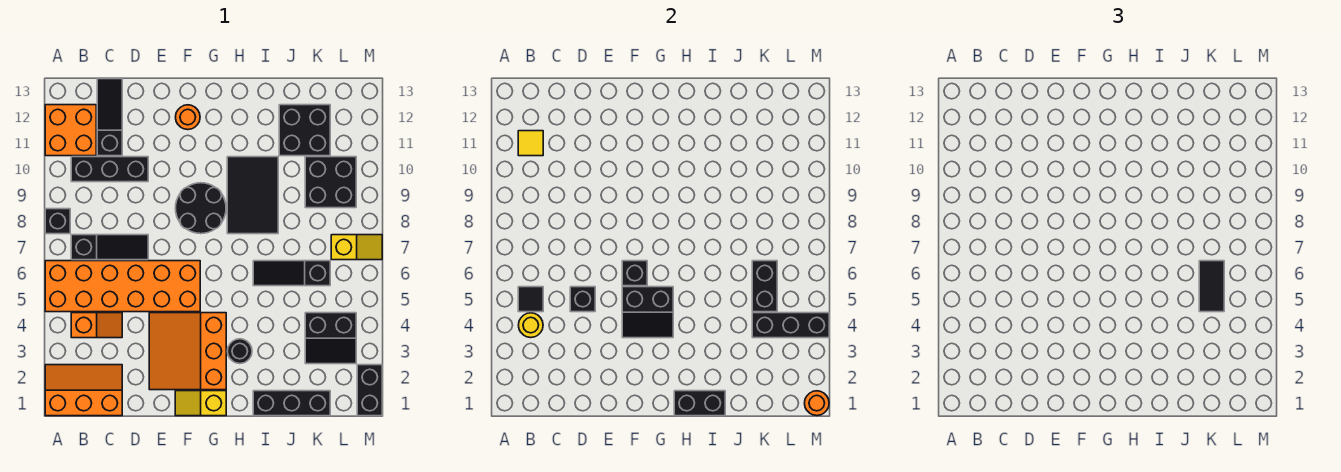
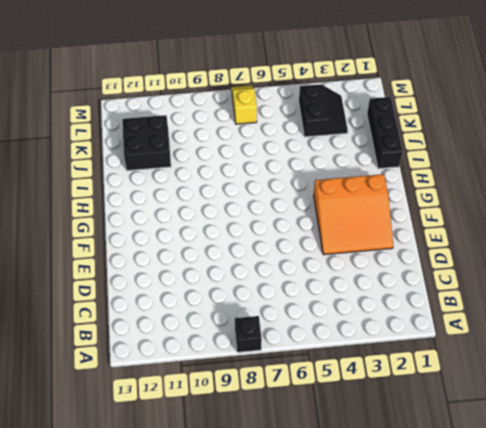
none -> orange slope A1:C2 level 1 top 1
none -> orange brick A5:F6 level 1
none -> orange brick A11:B12 level 1
none -> orange slope B4:C4 level 1 top B

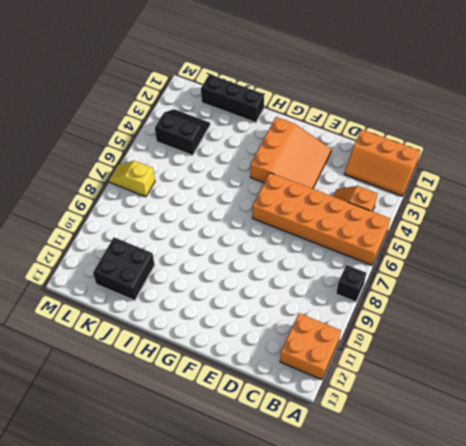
none -> black slope B7:D7 level 1 top B
none -> black brick B10:D10 level 1
none -> black slope C11:C13 level 1 top 11
none -> yellow slope F1:G1 level 1 top G

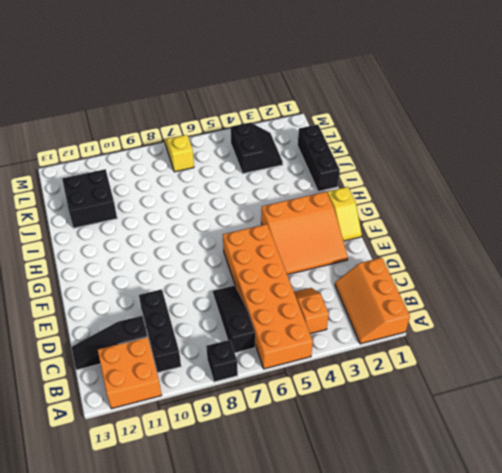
none -> black round brick F8:G9 level 1
none -> orange round brick F12 level 1
none -> black round brick H3 level 1
none -> black tile H8:I10 level 1

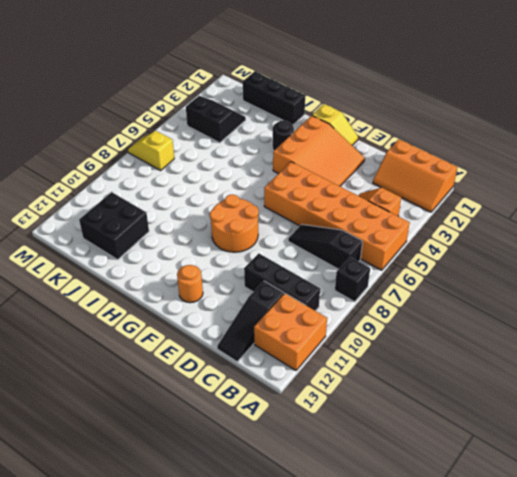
orange round brick F8:G9 level 1 -> black round brick F8:G9 level 1
none -> black tile H8:I10 level 1
none -> black slope I6:K6 level 1 top K
none -> black brick K9:L10 level 1
none -> black brick M1:M2 level 1

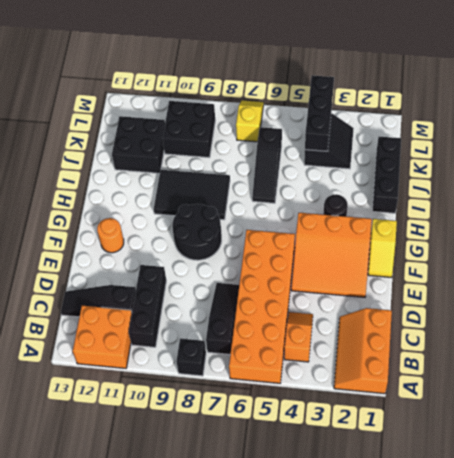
none -> black brick M1:M2 level 1
none -> yellow round brick B4 level 2
none -> black tile B5 level 2
none -> yellow tile B11 level 2

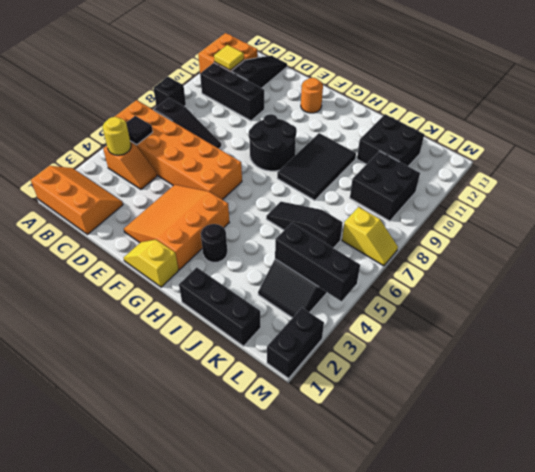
none -> black brick D5 level 2
none -> black slope F4:G5 level 2 top 5
none -> black brick F6 level 2
none -> black brick H1:I1 level 2

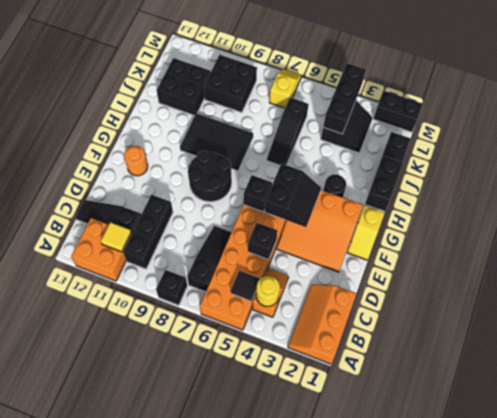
none -> black brick K5:K6 level 2
none -> orange round brick M1 level 2
none -> black tile K5:K6 level 3

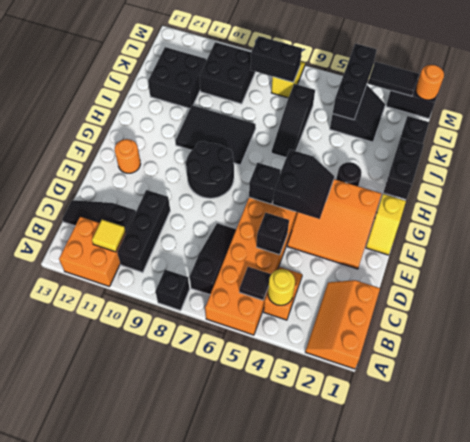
black brick L7:L8 level 2 -> black brick K5:K6 level 2
black tile M2:M3 level 2 -> black tile K5:K6 level 3

